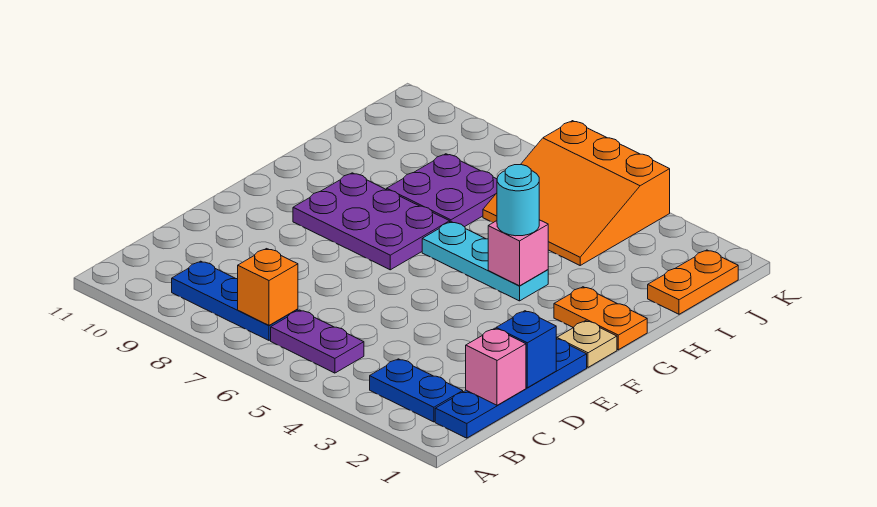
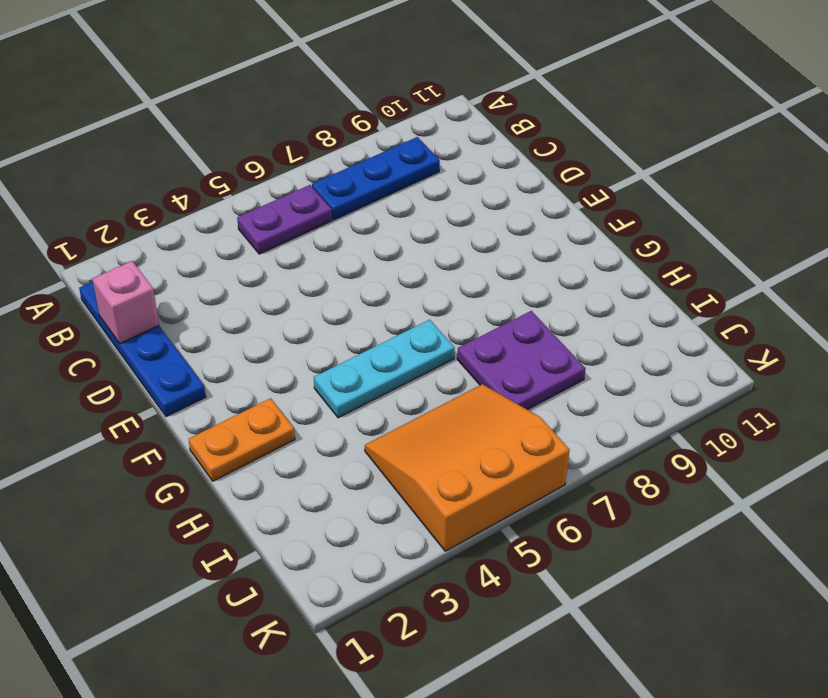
none -> blue plate B2:B3 level 1
none -> tan plate F1 level 1
none -> purple plate F7:G9 level 1

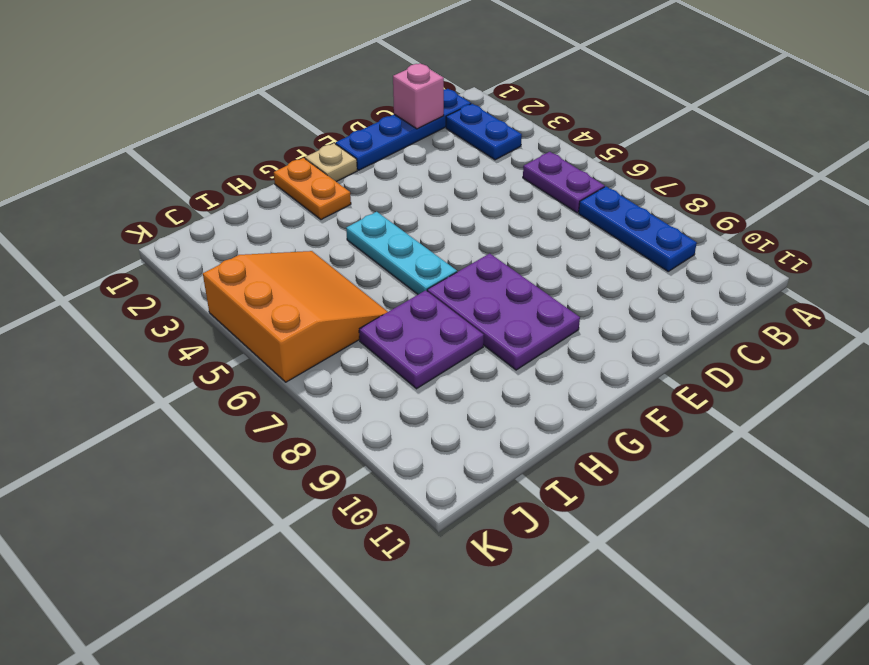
none -> orange plate I1:J1 level 1
none -> orange brick B7 level 2
none -> blue brick D1 level 2

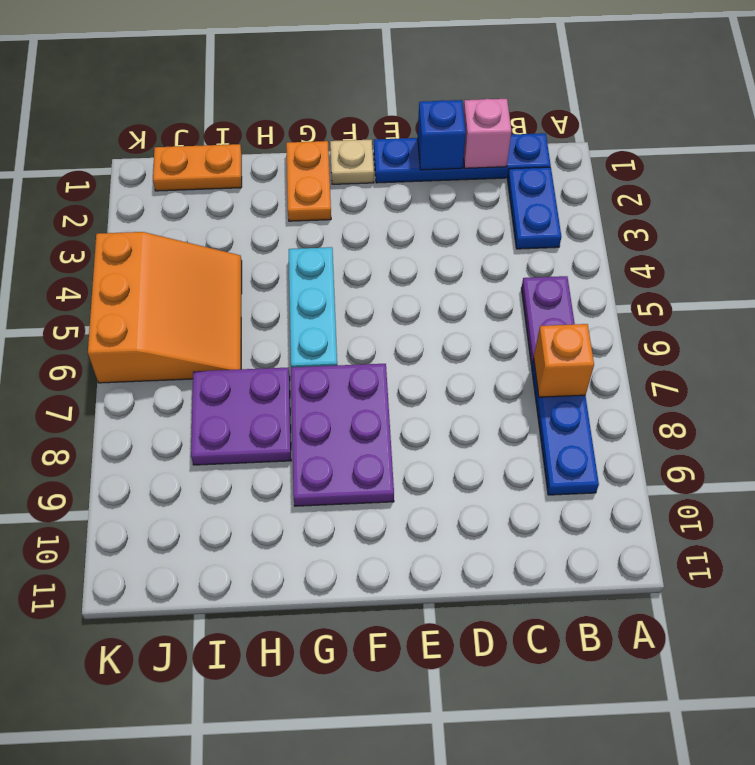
none -> pink brick G4 level 2
none -> cyan round brick G4 level 3

